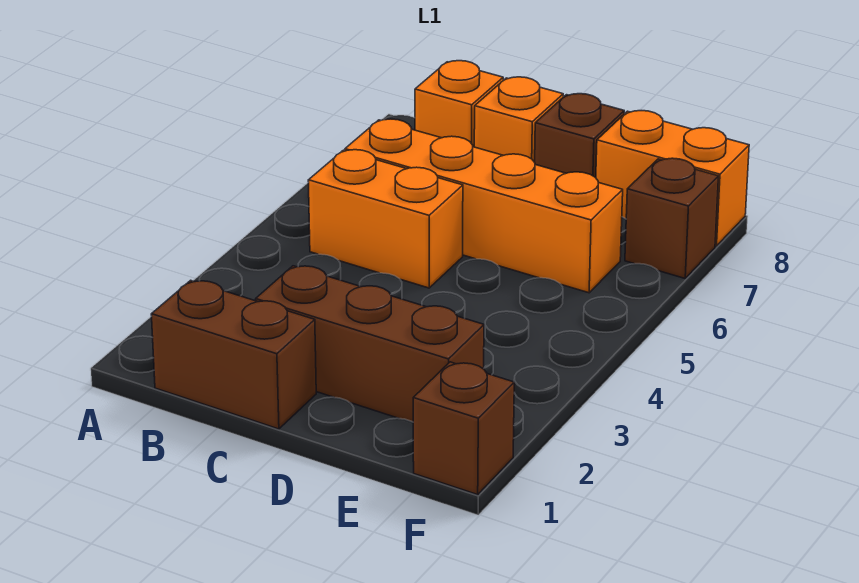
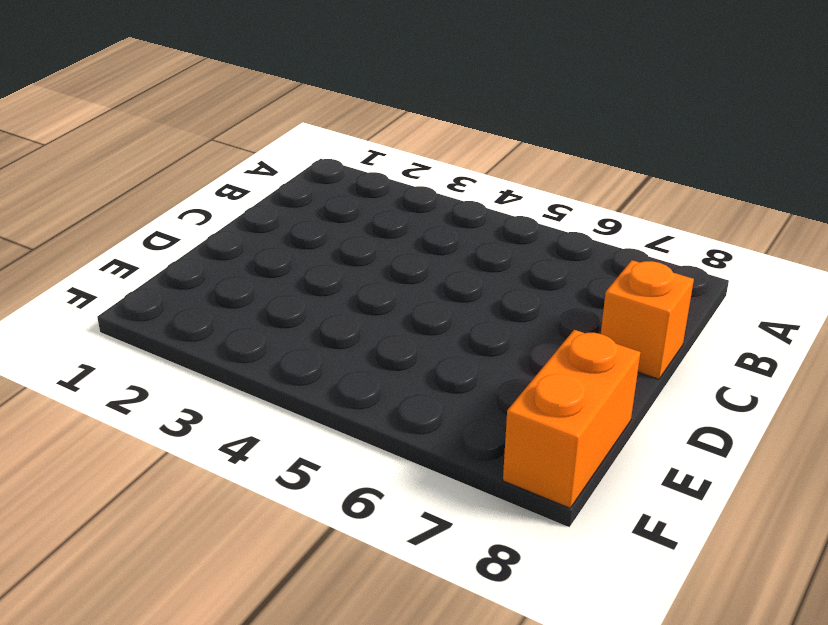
none -> brown brick B1:C1 level 1
none -> orange brick B5:C5 level 1

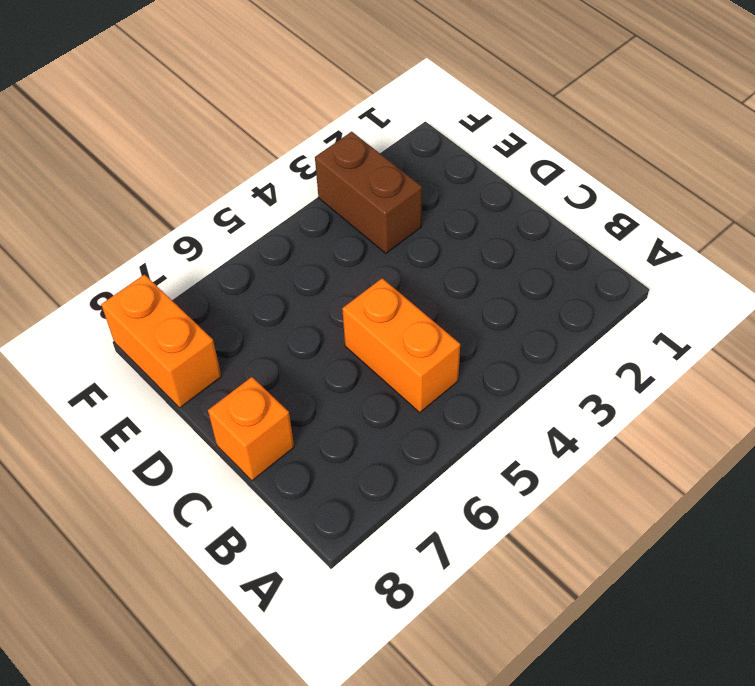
brown brick E3:F3 level 1 -> brown brick B1:C1 level 1
none -> orange brick B6:E6 level 1
none -> orange brick B8 level 1

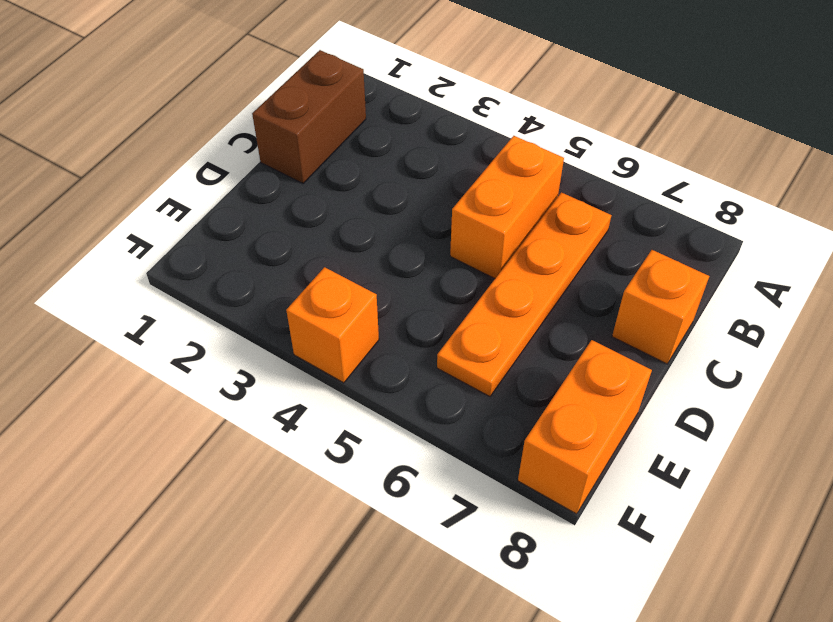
orange plate B6:E6 level 1 -> orange brick B6:E6 level 1
orange brick F4 level 1 -> orange brick B8 level 1
none -> brown brick C2:E2 level 1
none -> brown brick D8 level 1

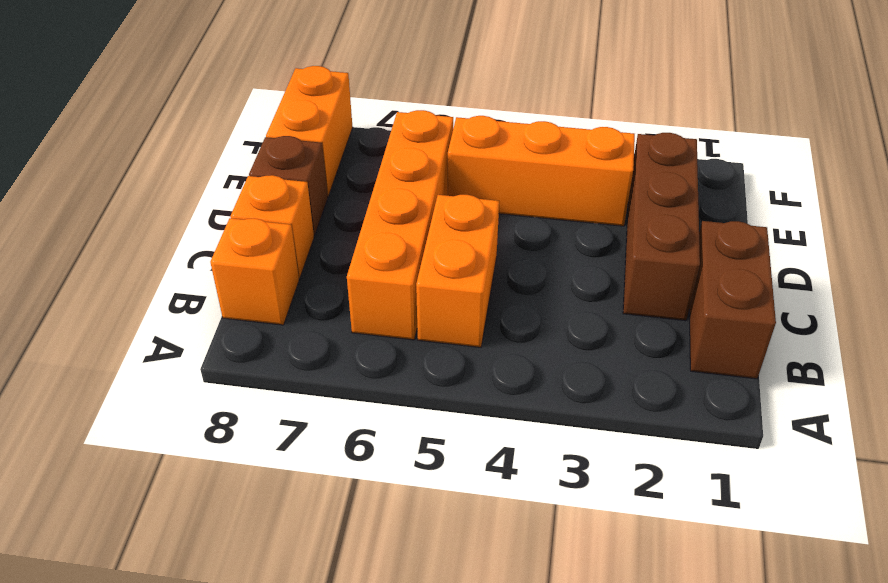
orange brick E3:E5 level 1 -> none
none -> brown brick F1 level 1
none -> brown brick F7 level 1

